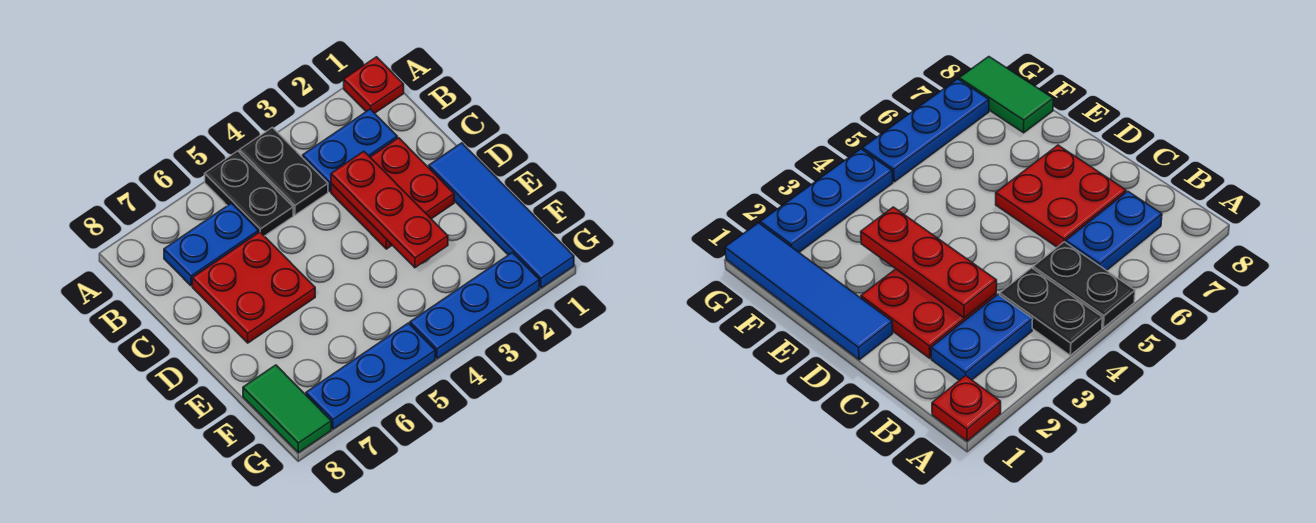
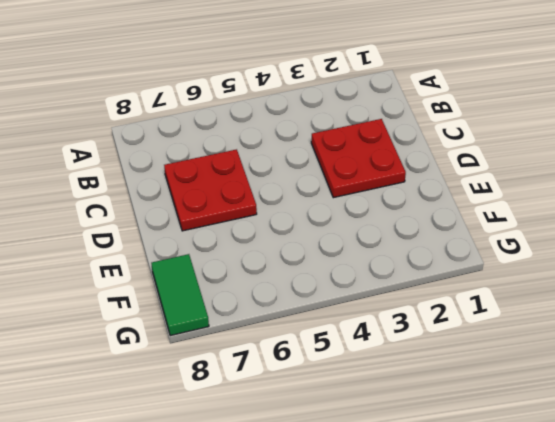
none -> red plate A1 level 1
none -> black plate A4:B4 level 1
none -> black plate A5:B5 level 1

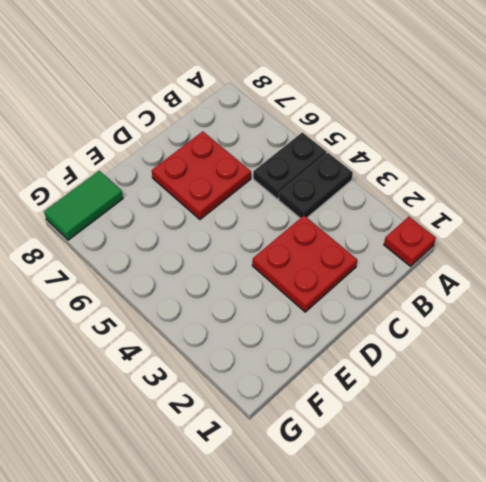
none -> blue plate B2:B3 level 1
none -> blue plate B6:B7 level 1
none -> blue tile D1:G1 level 1

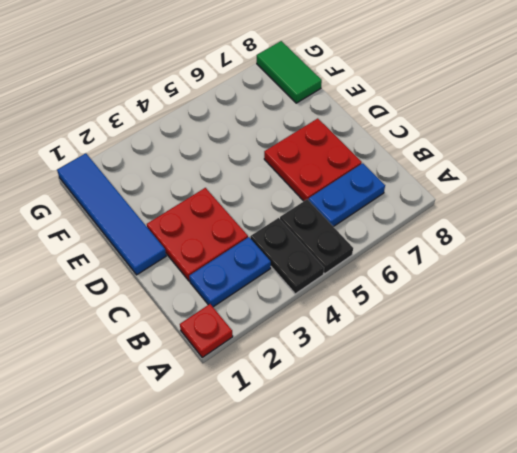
none -> blue plate G2:G4 level 1
none -> blue plate G5:G7 level 1
none -> red plate C3:E3 level 2

